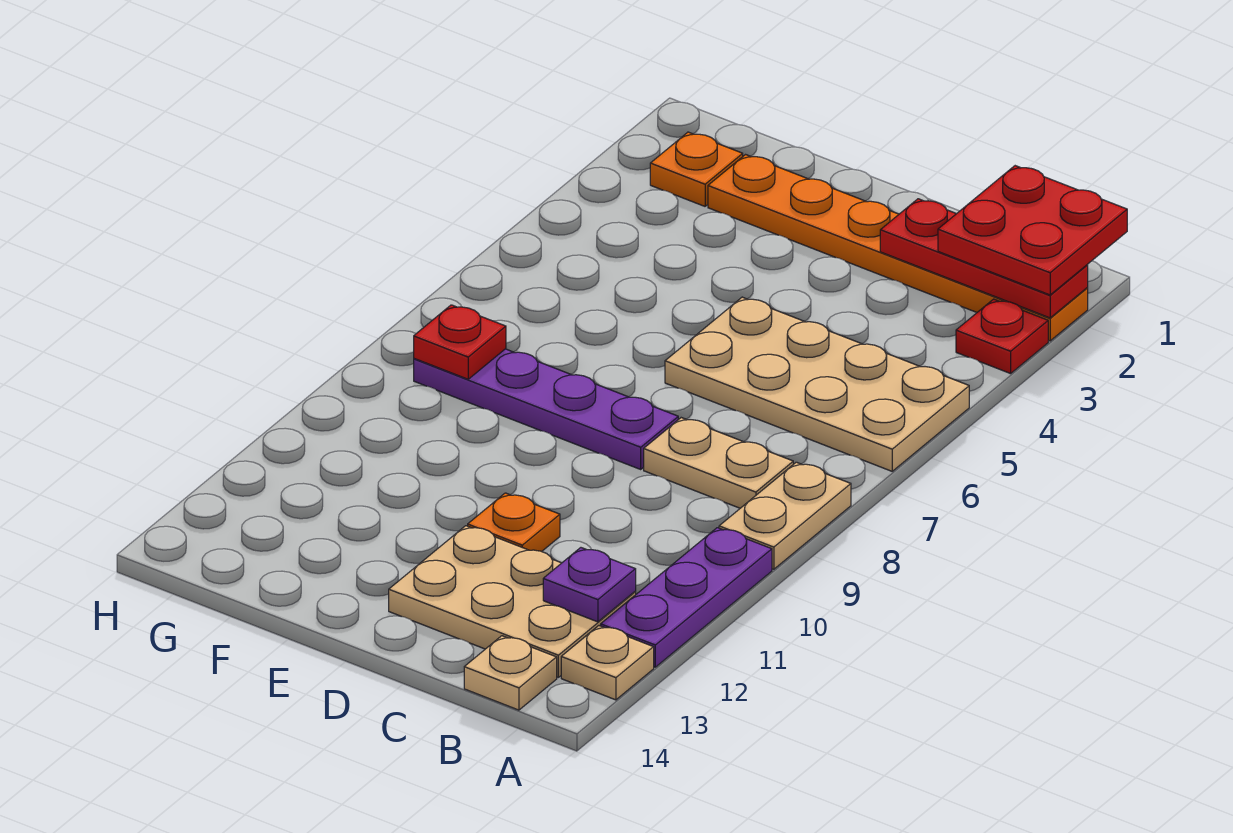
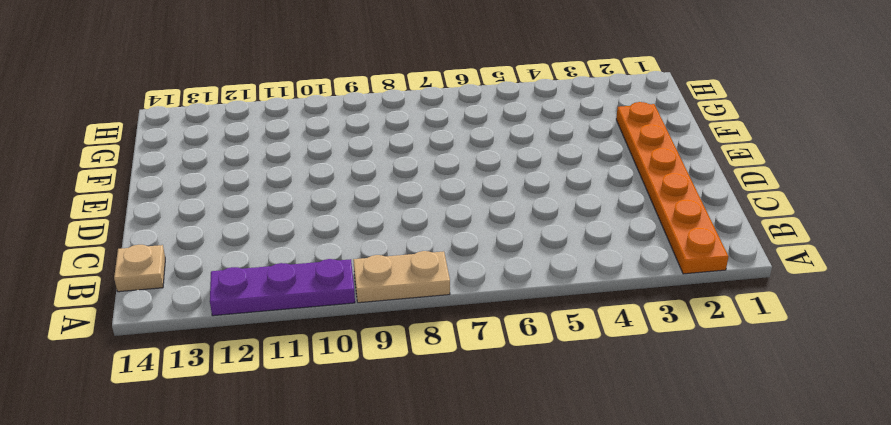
none -> red plate A3 level 1
none -> tan plate A5:D6 level 1
none -> tan plate A13 level 1

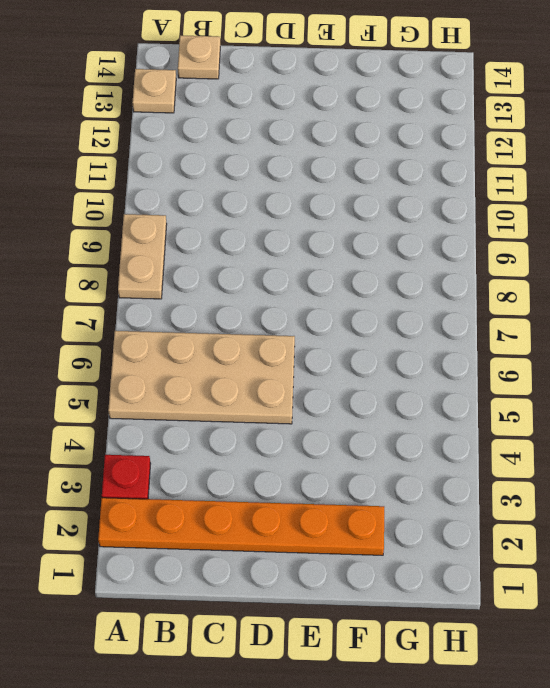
none -> purple plate A10:A12 level 1
none -> tan plate B8:C8 level 1
none -> tan plate B12:D13 level 1

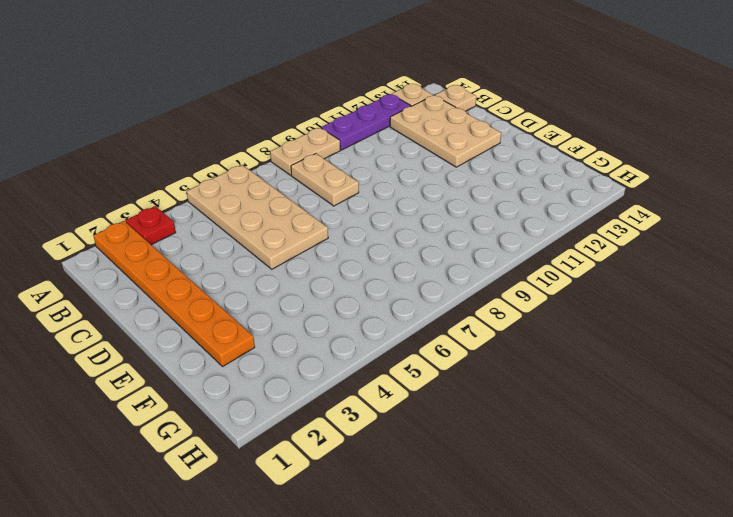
none -> purple plate D8:G8 level 1
none -> orange plate D11 level 1
none -> orange plate G2 level 1

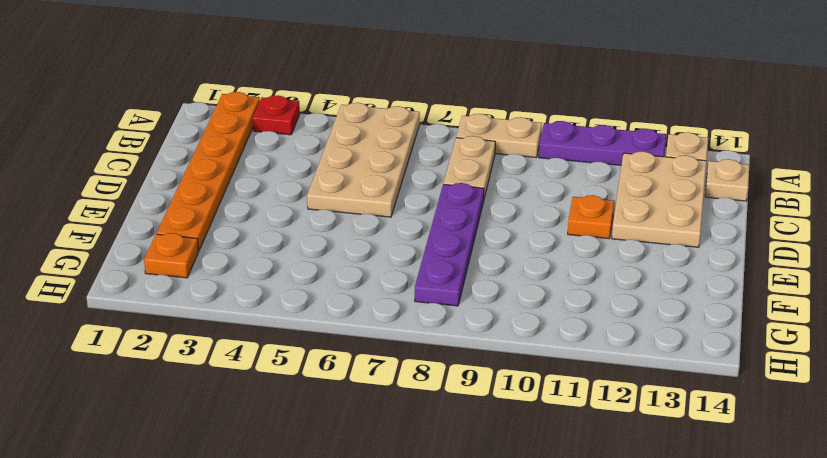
none -> red plate A2:C2 level 2
none -> purple plate B12 level 2
none -> red plate G8 level 2

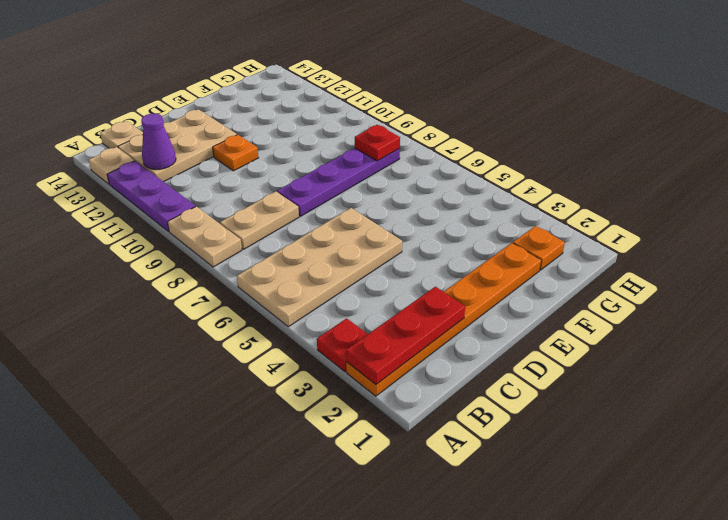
purple cone B12 level 2 -> purple plate B12 level 2
none -> red plate A1:B2 level 3

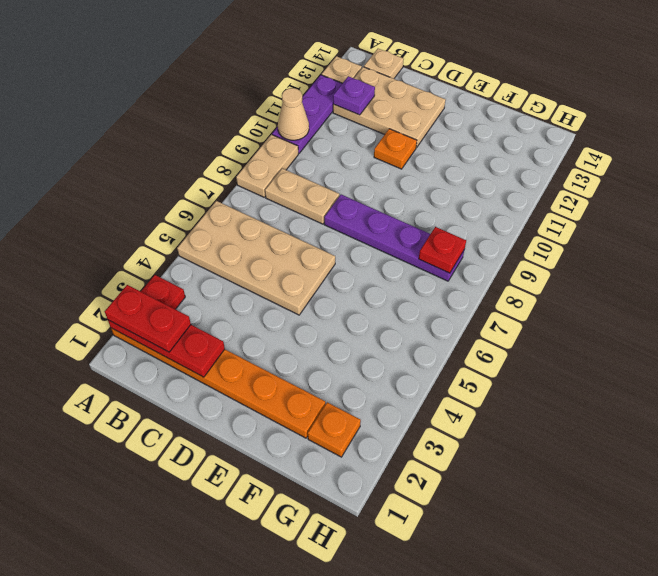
red plate A2:B2 level 3 -> red plate A1:B2 level 3
tan cone A10 level 2 -> none

